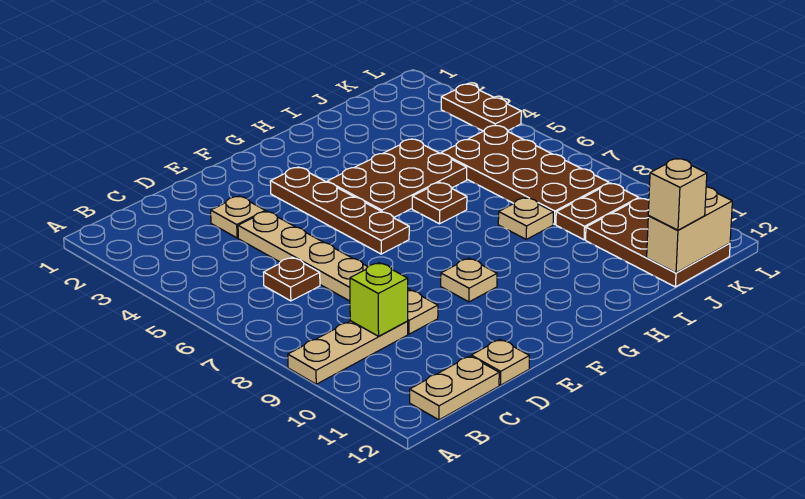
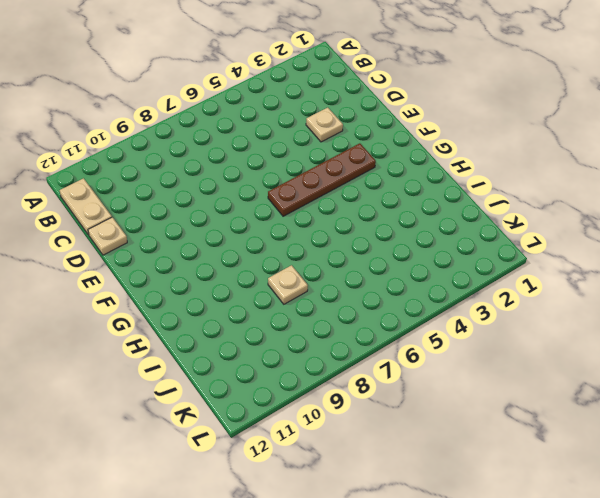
none -> tan plate A9:C9 level 1
none -> brown plate C6 level 1
none -> tan plate D4:D9 level 1

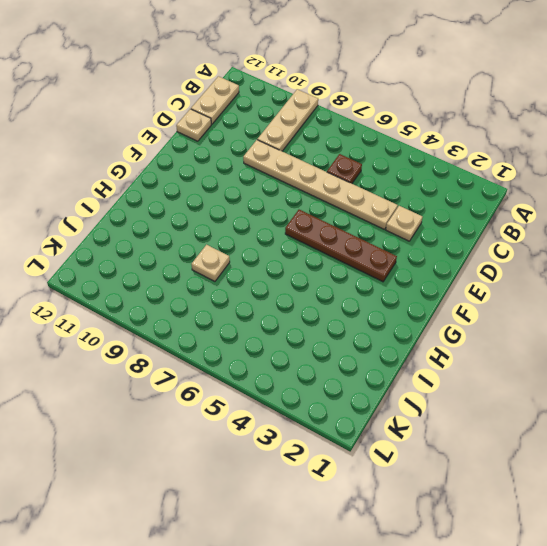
none -> tan plate F9 level 1
none -> brown plate G4:I5 level 1
none -> brown plate H6 level 1

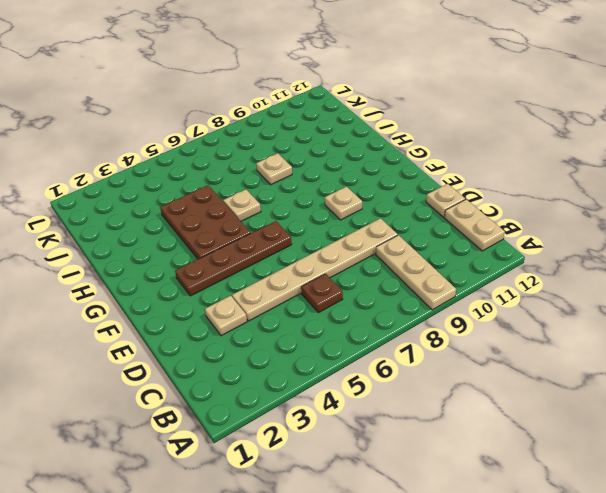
tan plate H6 level 1 -> brown plate H6 level 1
none -> brown plate J5:K8 level 1
none -> brown plate J9:K9 level 1
none -> brown plate J10:K12 level 1

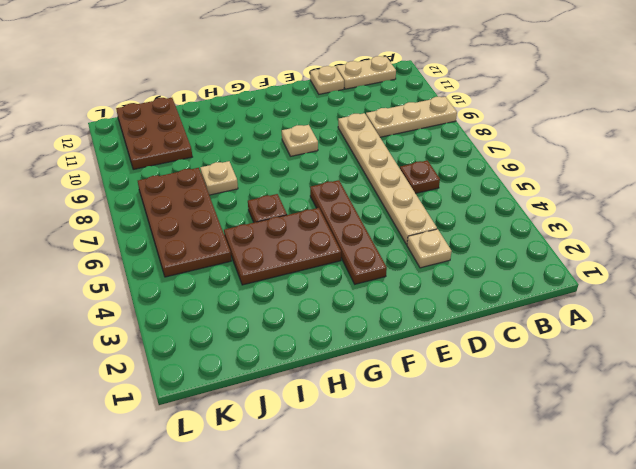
none -> brown plate J9:K9 level 1
none -> brown plate L3:L4 level 1
none -> lime brick C9 level 2

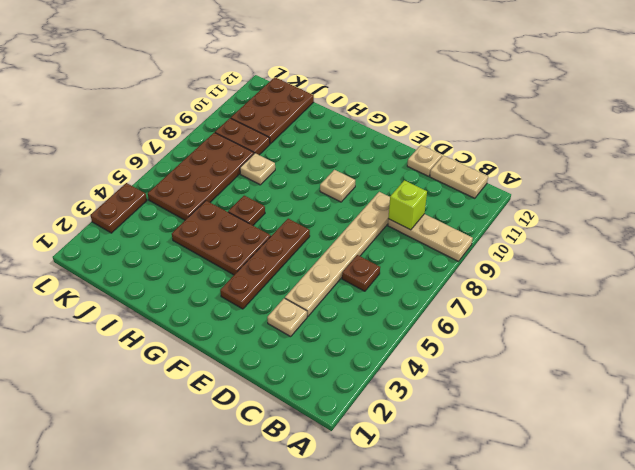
none -> tan brick J12:K12 level 2
none -> tan brick J12 level 3

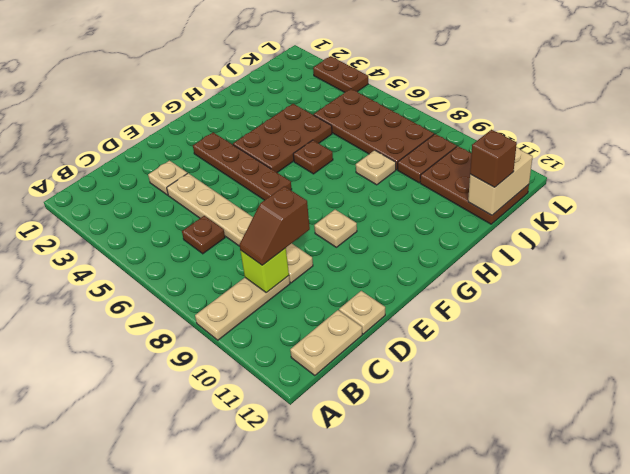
brown slope C9:D9 level 3 top D -> none
brown brick J12 level 3 -> tan brick J12 level 3

